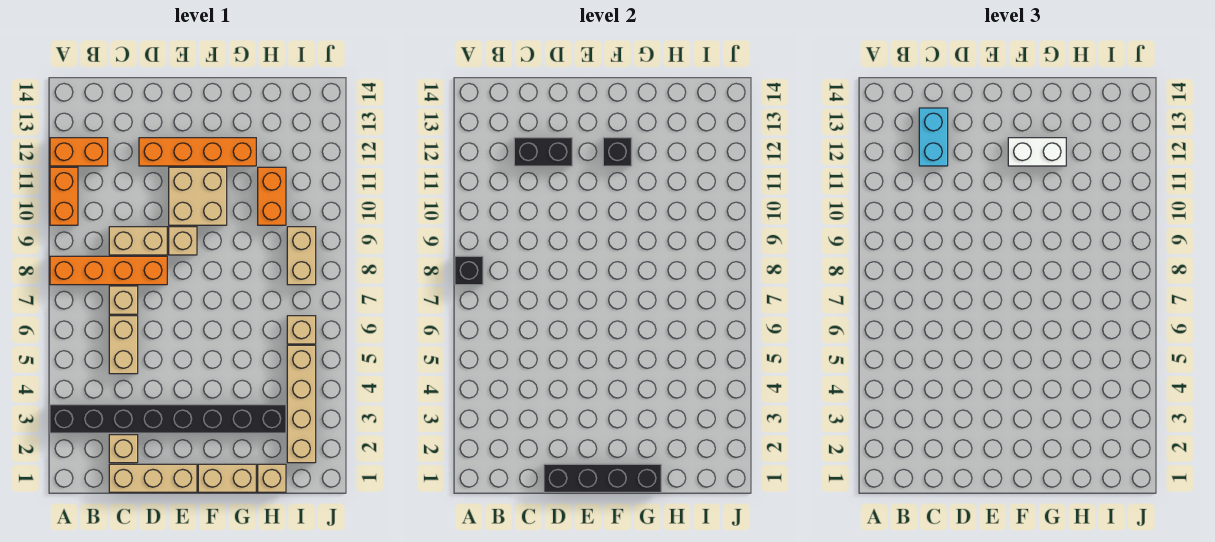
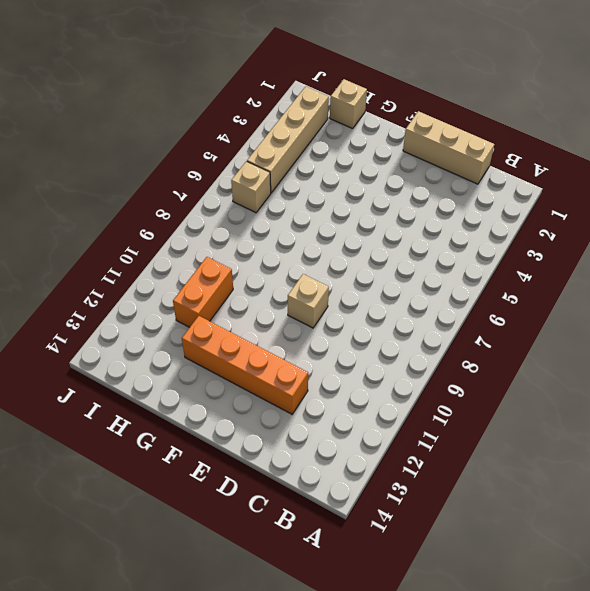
none -> black brick A3:H3 level 1
none -> orange brick A8:D8 level 1
none -> orange brick A10:A11 level 1

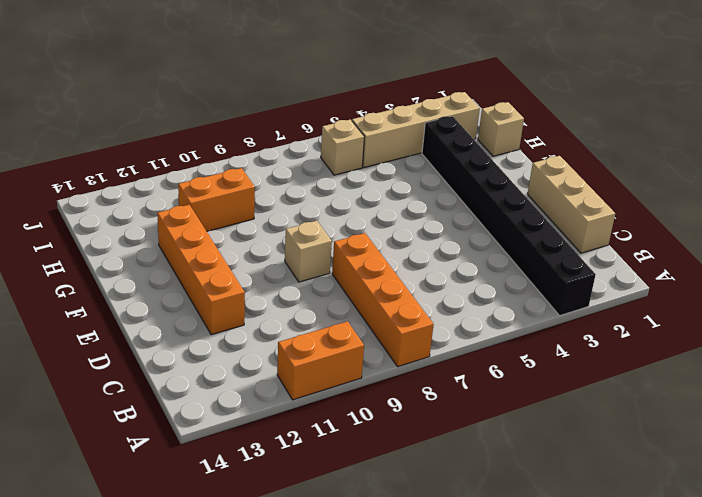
none -> orange brick A12:B12 level 1
none -> tan brick C2 level 1
none -> tan brick C5:C6 level 1

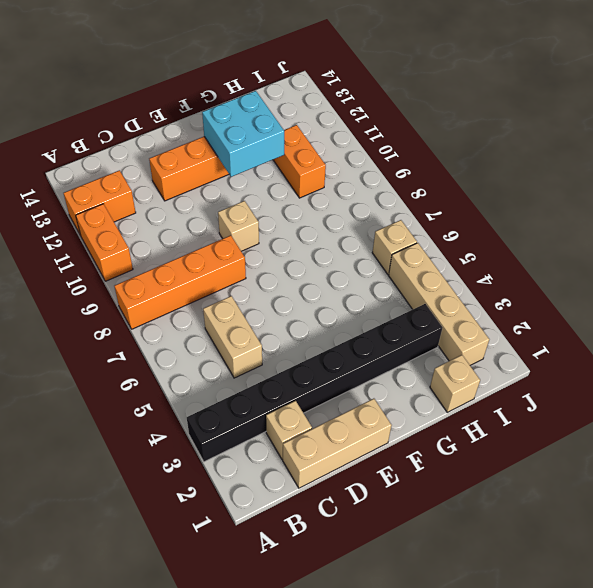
cyan brick F11:G12 level 2 -> black brick F12 level 2
none -> tan brick C7 level 1
none -> tan brick C9:D9 level 1
none -> tan brick E10:F11 level 1

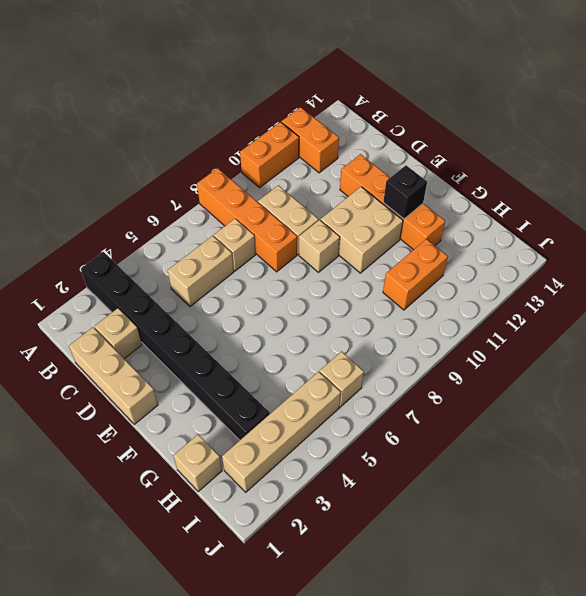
none -> tan brick F1:G1 level 1
none -> tan brick I8:I9 level 1
none -> black brick A8 level 2

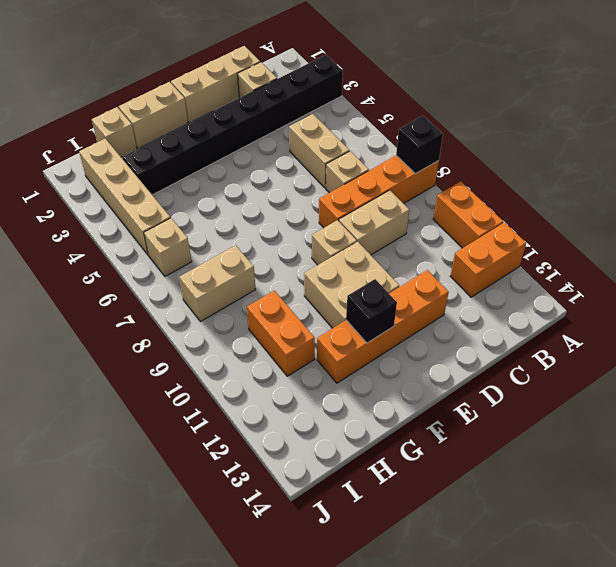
tan brick H8:I8 level 1 -> tan brick I8:I9 level 1
none -> black brick C12:D12 level 2
none -> black brick D1:G1 level 2
none -> cyan brick C12:C13 level 3

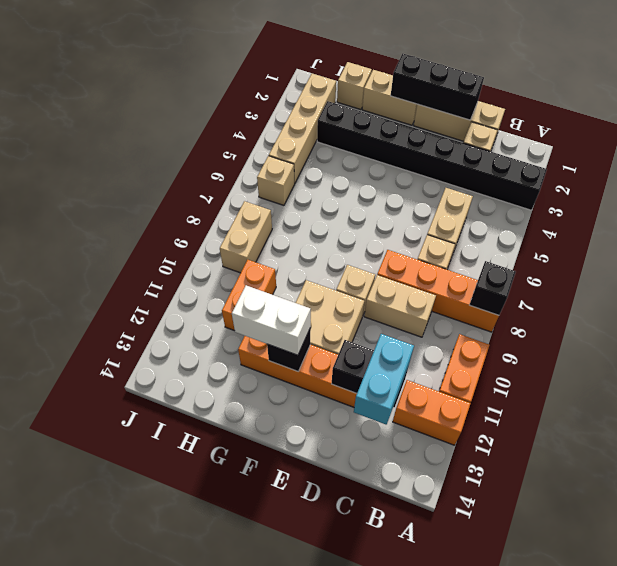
black brick D1:F1 level 2 -> black brick D1:G1 level 2

